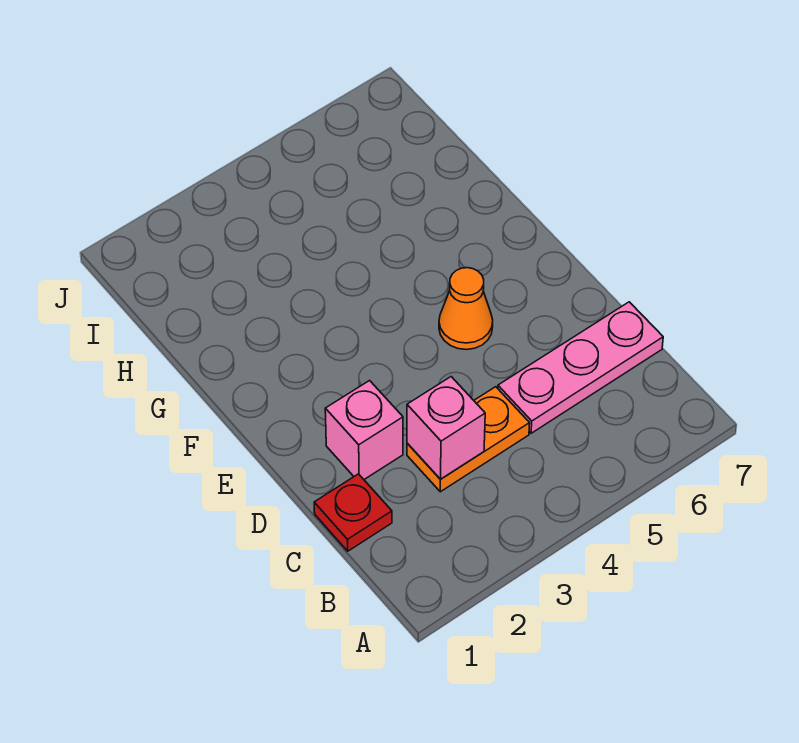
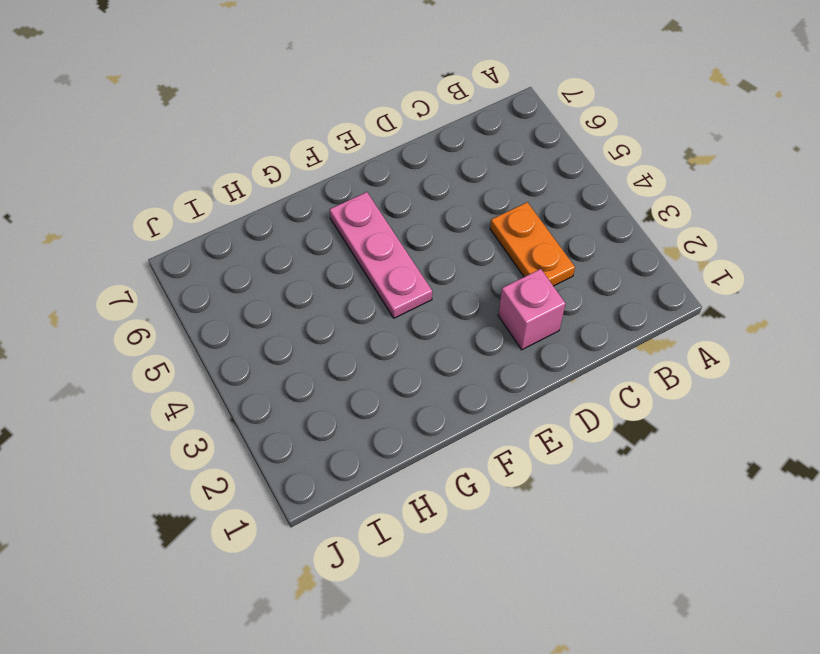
pink plate F4:F6 level 1 -> pink plate C5:C7 level 1
none -> red plate C1 level 1
none -> orange cone E5 level 1

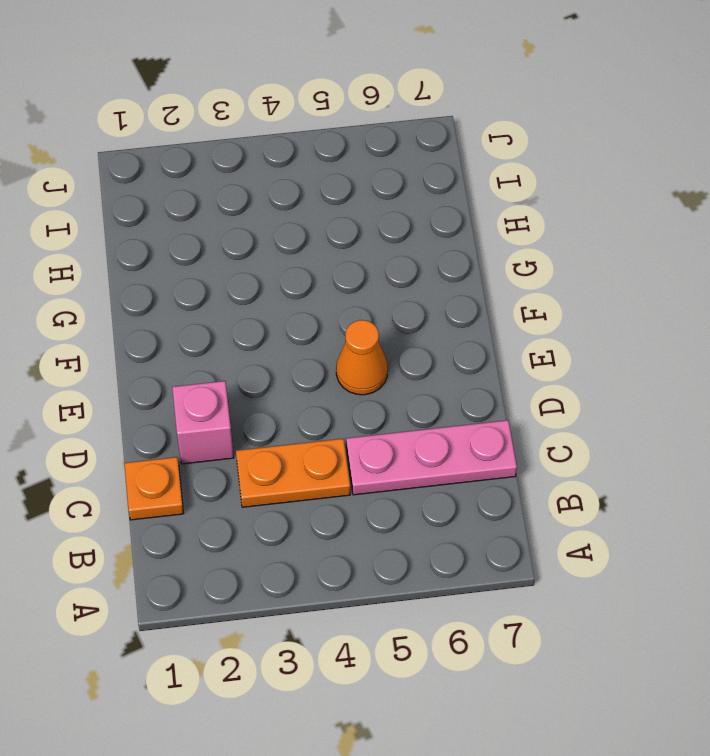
orange plate C1 level 1 -> red plate C1 level 1
none -> pink brick C3 level 2

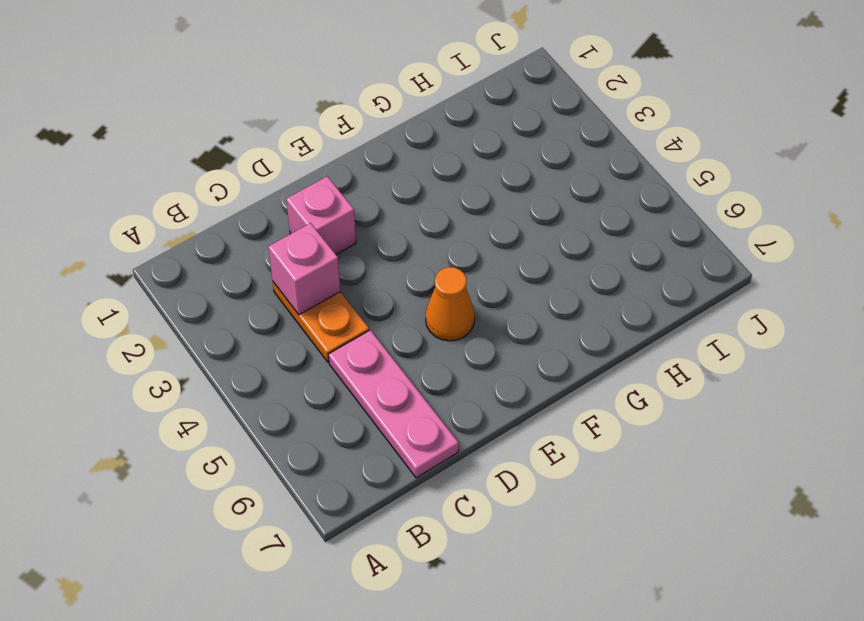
none -> red plate C1 level 1

